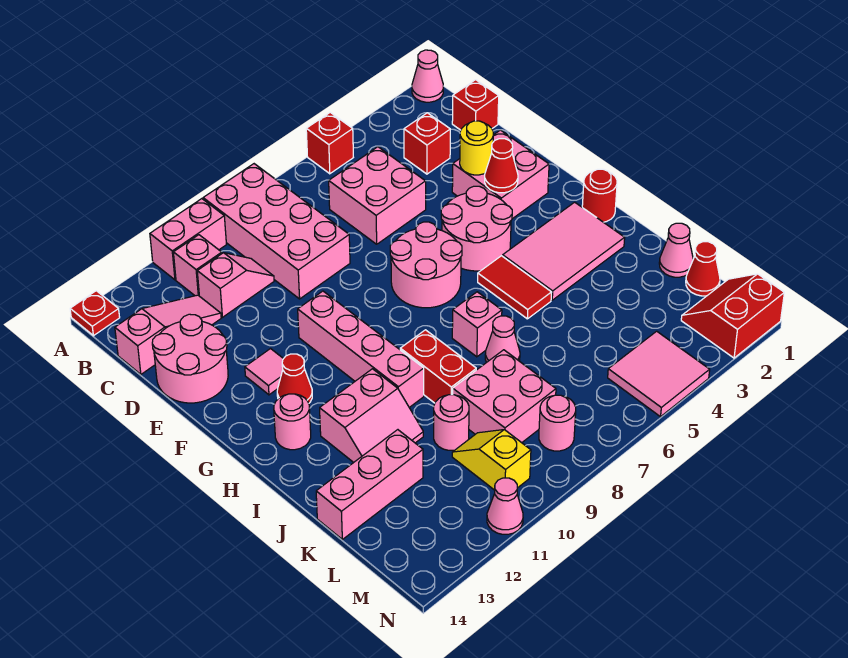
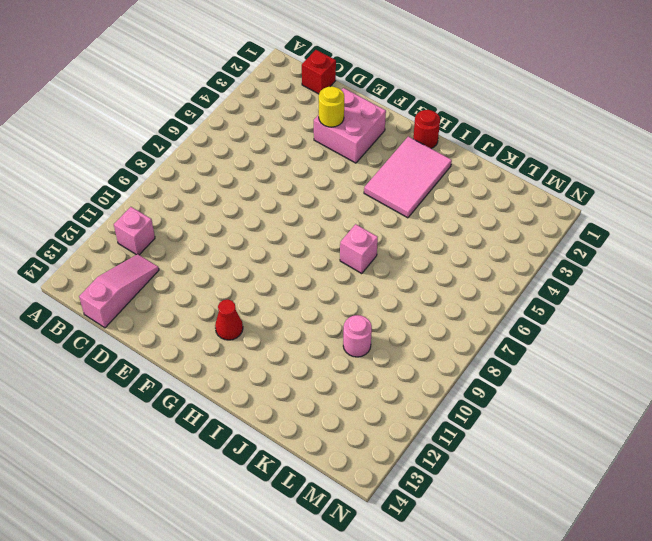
none -> pink cone A1 level 1
none -> red brick A5 level 1
none -> pink brick A8:D9 level 1
none -> pink brick A10:A11 level 1

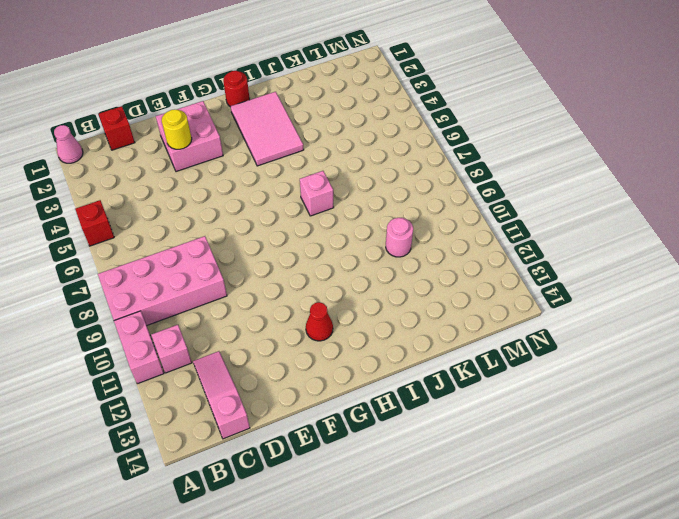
none -> red plate A14 level 1
none -> red brick C3 level 1
none -> pink brick C5:D6 level 1
none -> pink slope C10:C11 level 1 top 11

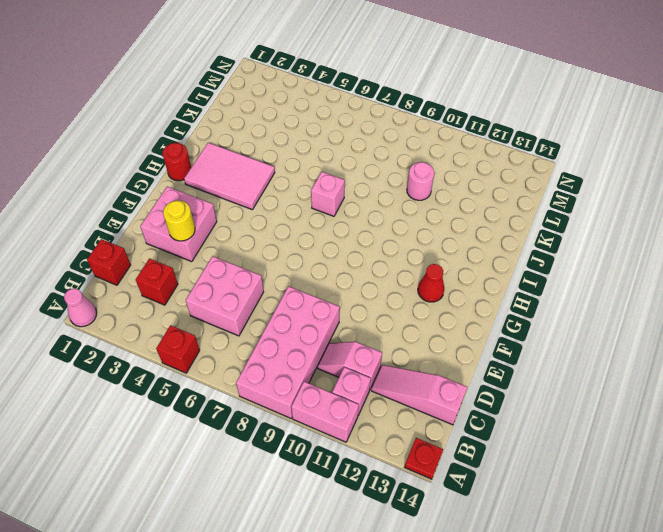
none -> pink round brick D13:E14 level 1
none -> pink round brick F4:G5 level 1
none -> pink round brick F6:G7 level 1
none -> pink brick F10:I10 level 1

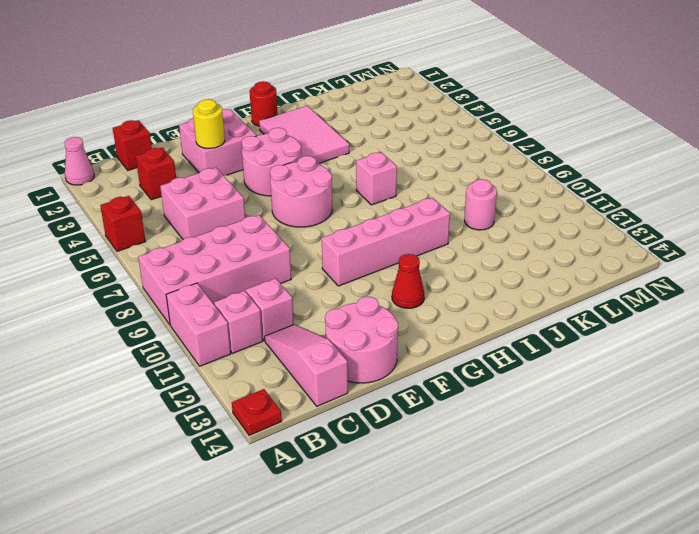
none -> pink tile F12 level 1
none -> red tile H5:I5 level 1
none -> pink round brick H13 level 1
none -> red brick I9:J9 level 1

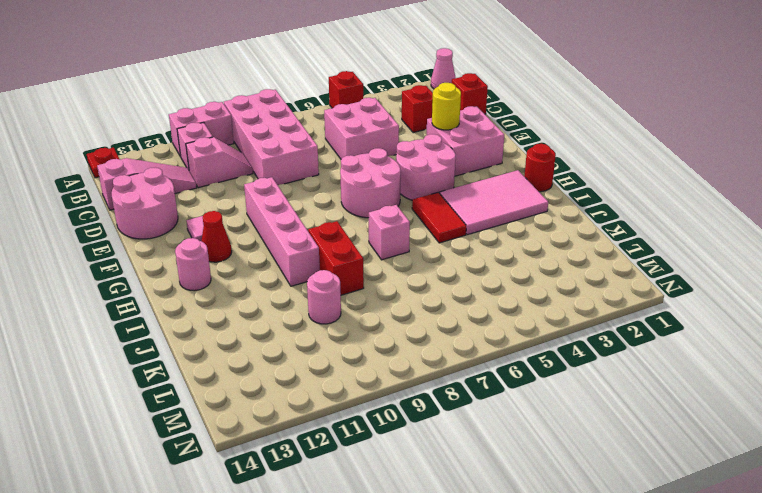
none -> pink slope I11:J12 level 1 top I
none -> pink cone J7 level 1
none -> pink cone K1 level 1
none -> pink brick K8:L9 level 1

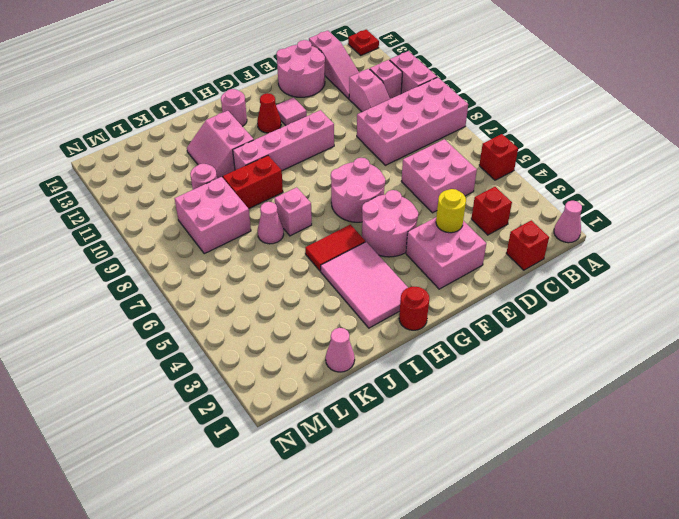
none -> pink brick K12:K14 level 1
none -> red cone L1 level 1
none -> yellow slope L10:M10 level 1 top M
none -> red slope M1:N2 level 1 top N

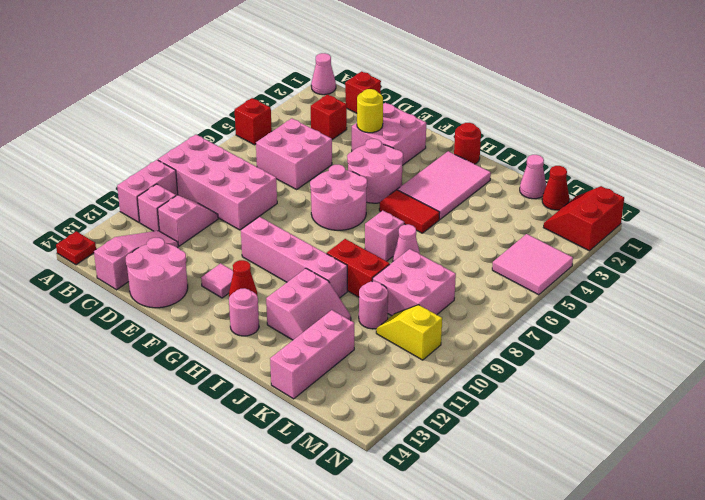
none -> pink round brick M8 level 1
none -> pink cone N11 level 1
none -> red cone F3 level 2

